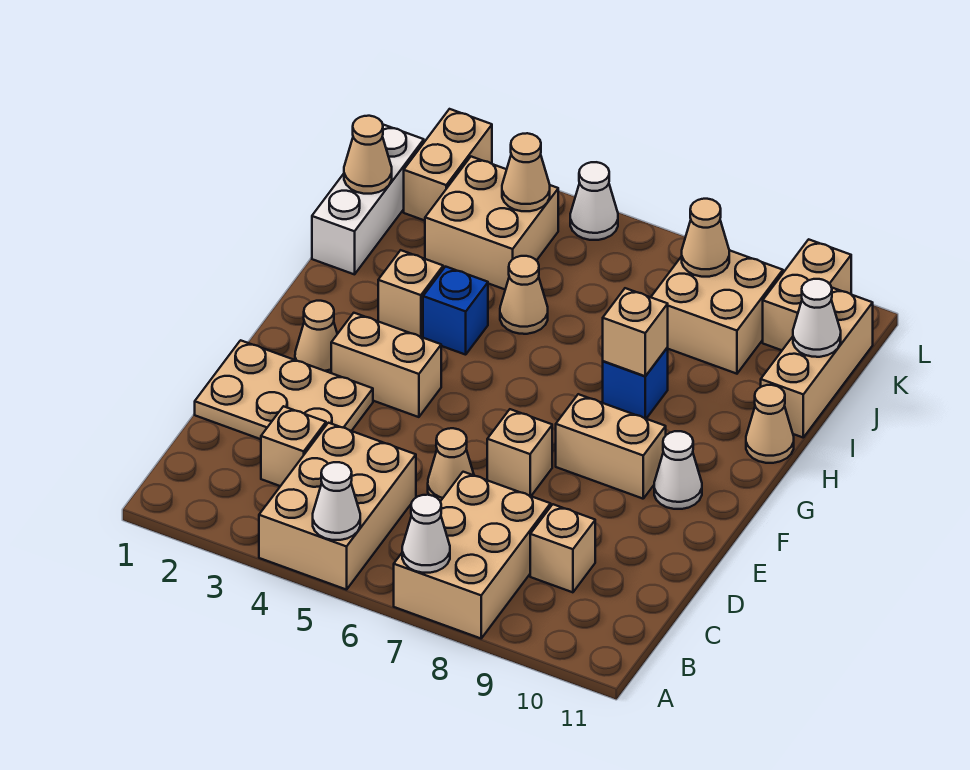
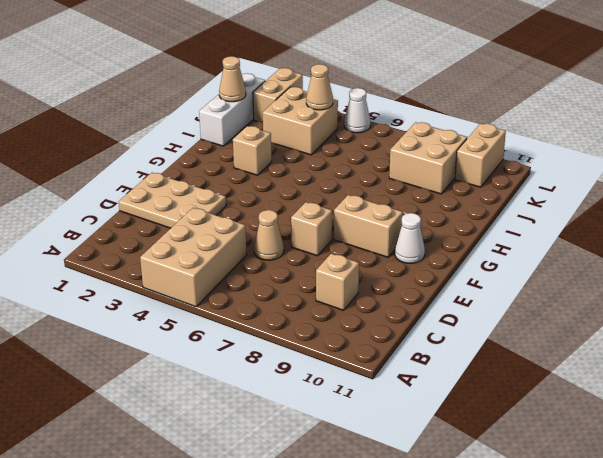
none -> tan brick A7:C8 level 1
none -> tan brick C3 level 1
none -> tan cone F2 level 1
none -> tan brick F3:F4 level 1

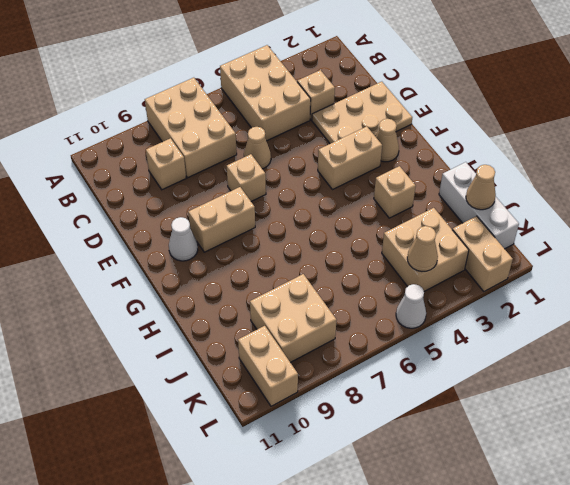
none -> blue brick H4 level 1
none -> blue brick H8 level 1
none -> tan cone H11 level 1
none -> tan cone I5 level 1

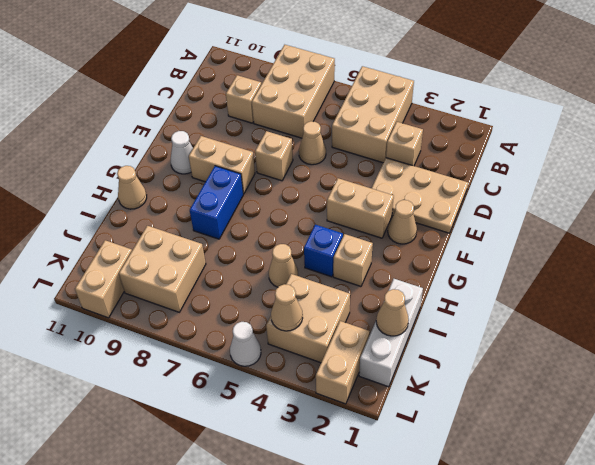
blue brick G8:H8 level 1 -> blue brick H8 level 1
none -> tan brick I11:K11 level 1
none -> white cone A5 level 2
none -> white cone A7 level 2
none -> tan brick H8 level 2

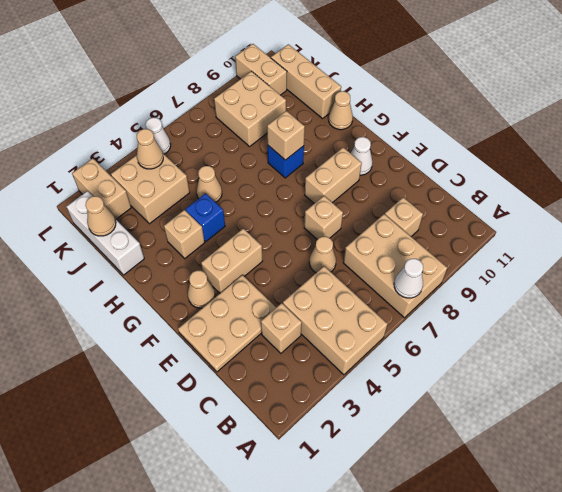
none -> white cone A5 level 2
none -> white cone J11 level 2
none -> tan cone K8 level 2

